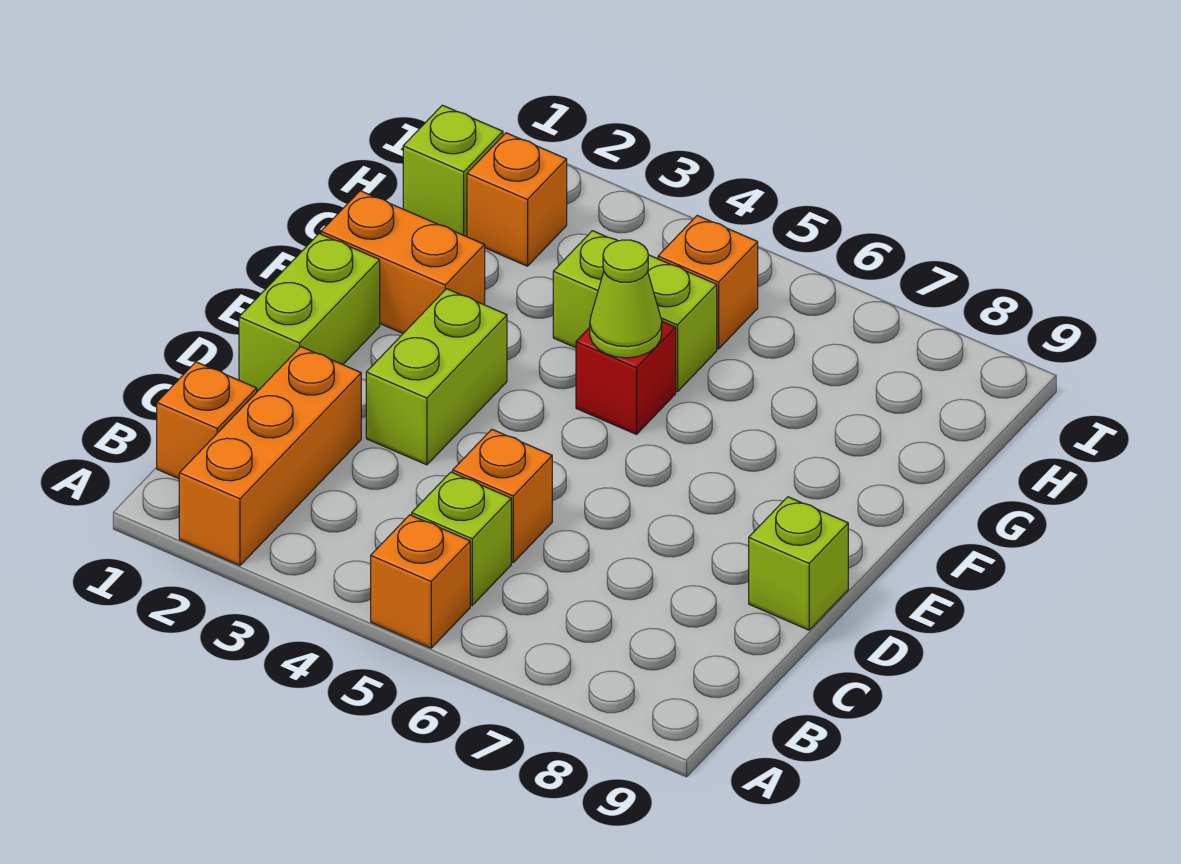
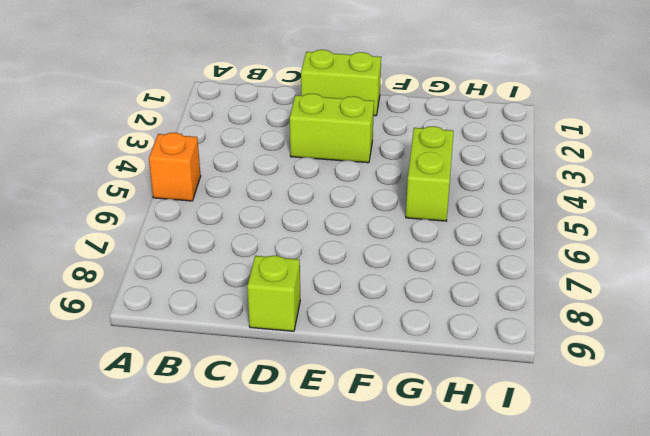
none -> orange brick A2:C2 level 1
none -> orange brick B1 level 1
none -> lime brick B5 level 1

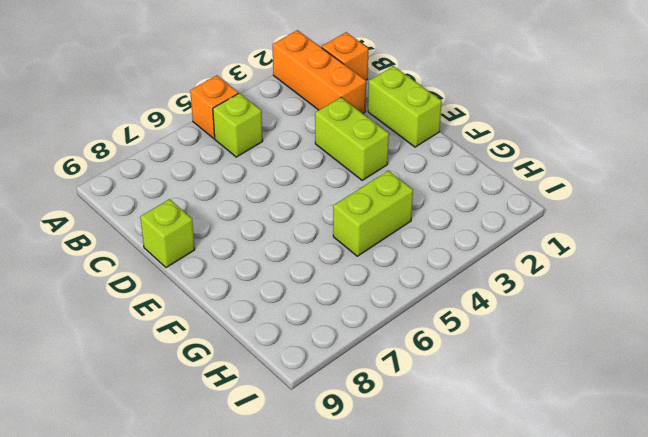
none -> orange brick C5 level 1
none -> orange brick F1:F2 level 1
none -> red brick F5 level 1

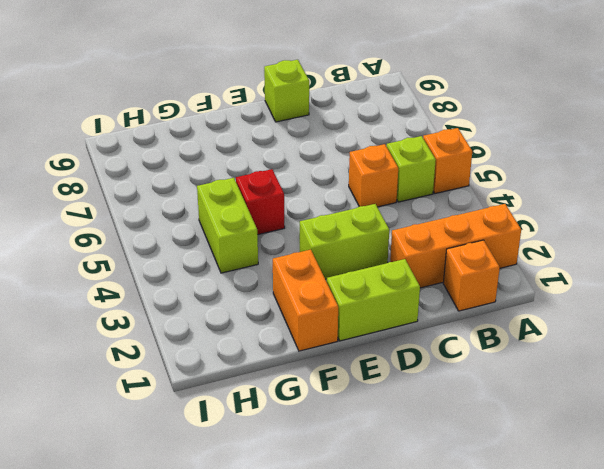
none -> lime brick H1 level 1
none -> orange brick H2 level 1
none -> orange brick H5 level 1

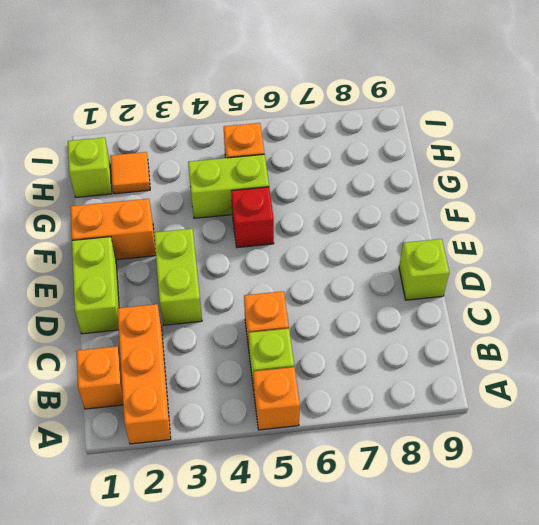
orange tile H2 level 1 -> orange brick H2 level 1
none -> lime cone F5 level 2

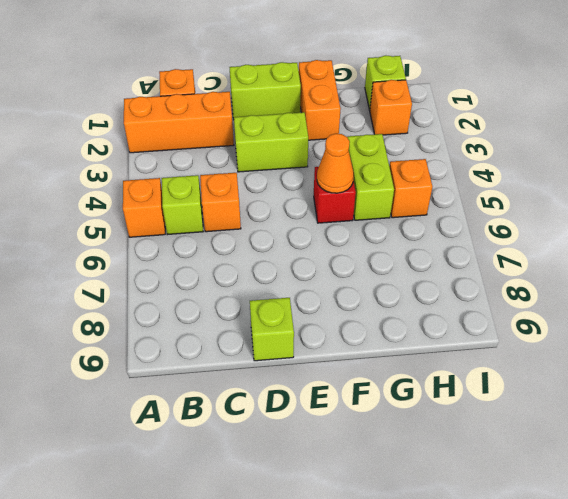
orange cone F5 level 2 -> lime cone F5 level 2

